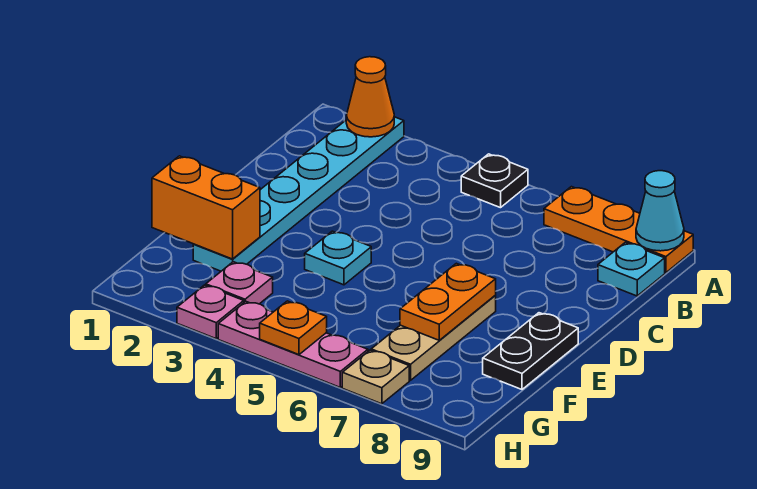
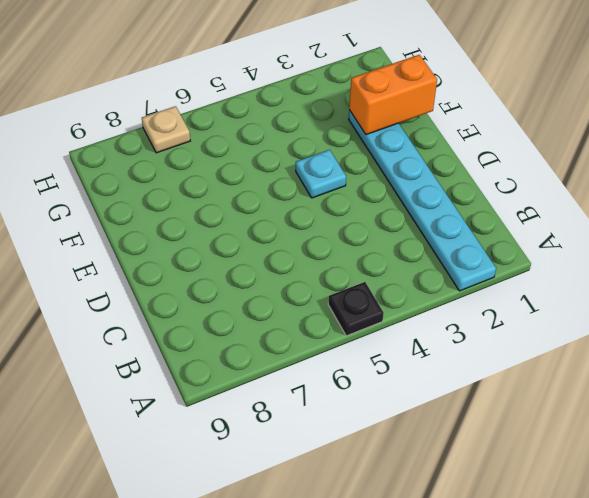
none -> orange plate A7:A9 level 1
none -> cyan plate B9 level 1
none -> tan plate E7:G7 level 1

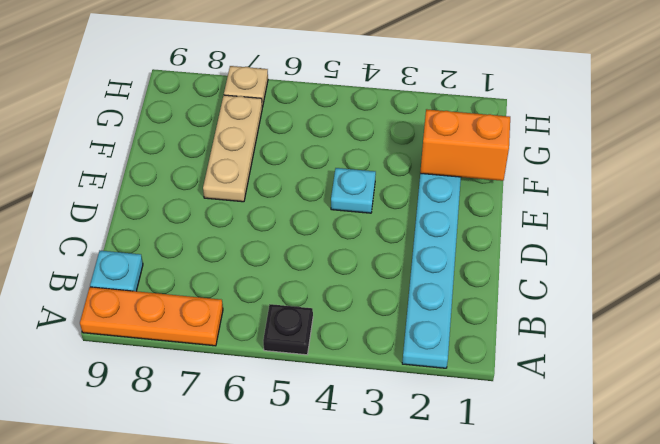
none -> black plate E9:F9 level 1
none -> pink plate G3 level 1
none -> pink plate H3 level 1

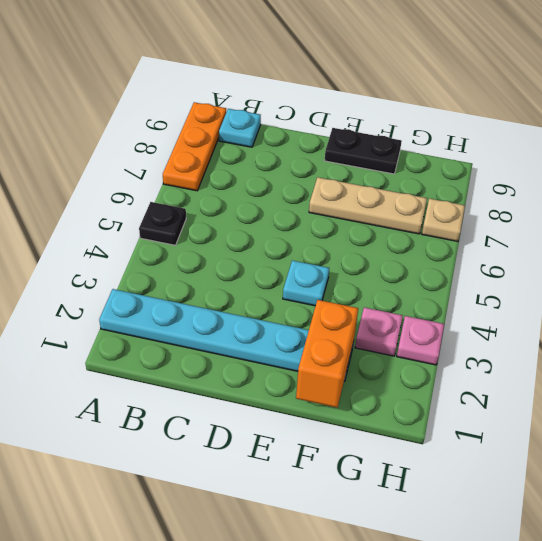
none -> pink plate H4:H6 level 1
none -> orange cone A2 level 2
none -> cyan cone A9 level 2

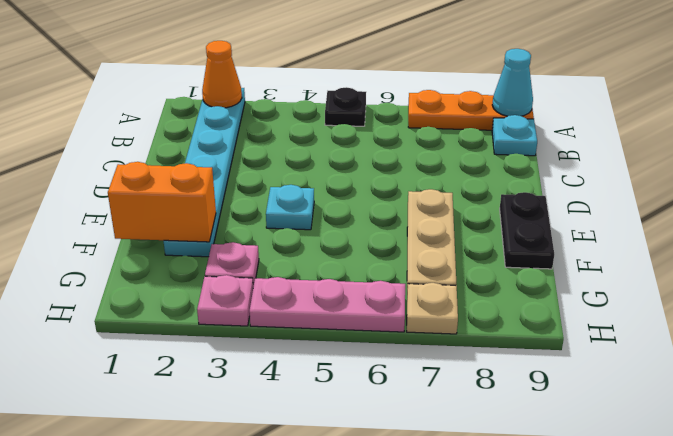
none -> orange plate E7:F7 level 2
none -> orange plate H5 level 2

